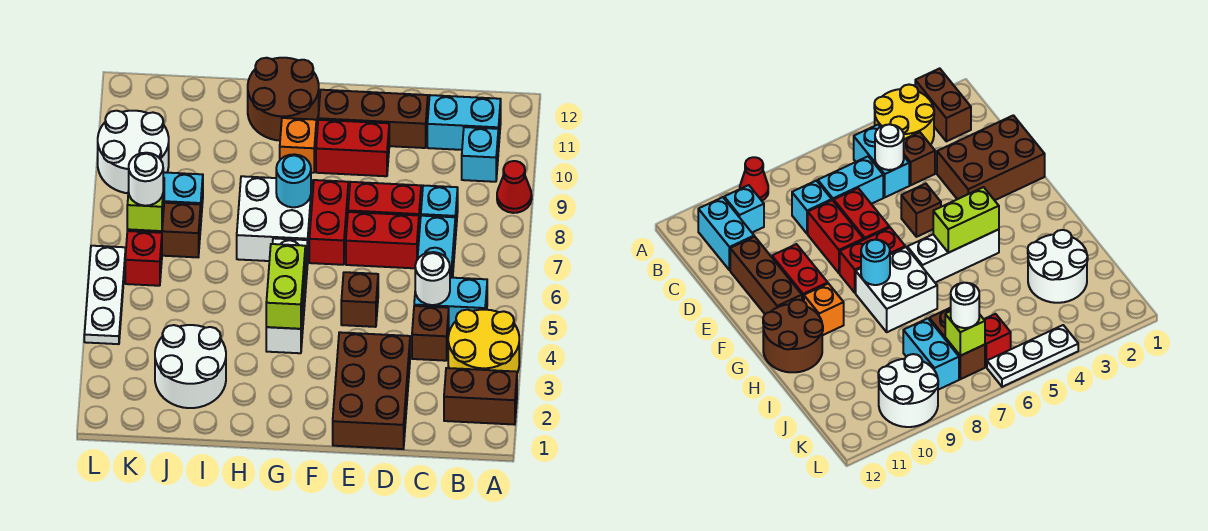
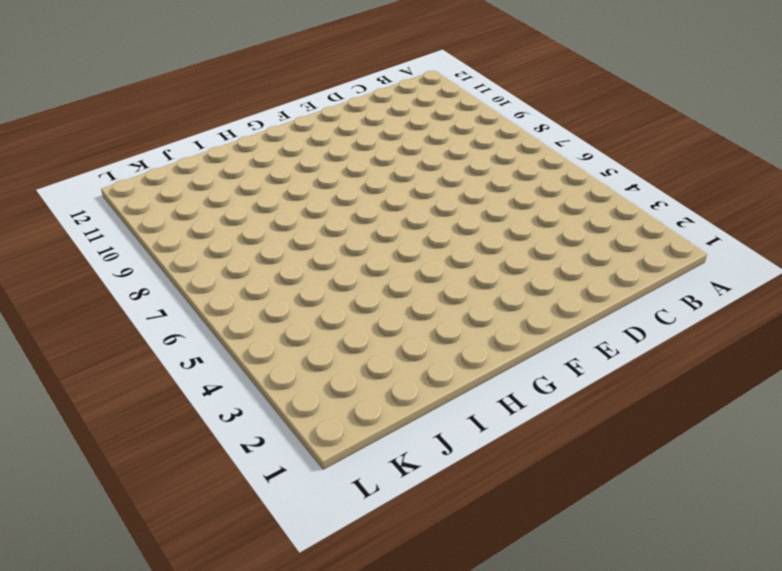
none -> brown brick A2:B2 level 1
none -> yellow round brick A3:B4 level 1
none -> red cone A9 level 1
none -> cyan brick B5:C5 level 1

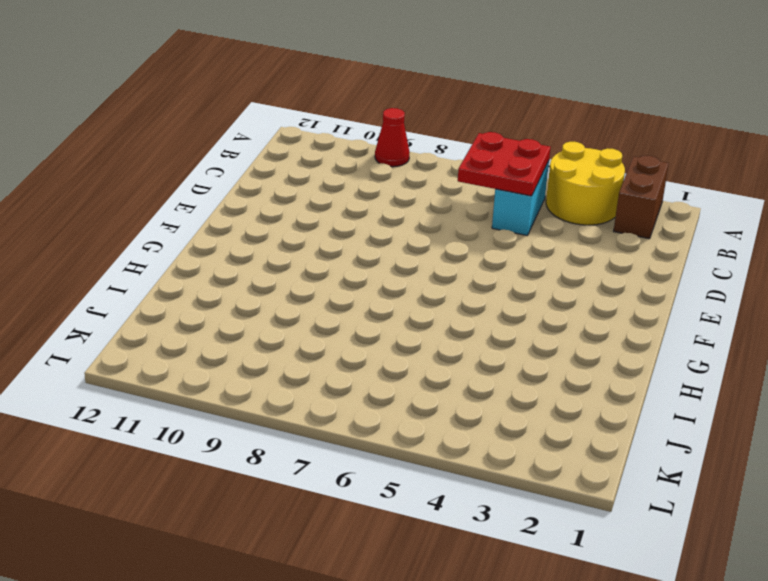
red plate B5:C6 level 2 -> white round brick C5 level 2
none -> cyan brick B10 level 1
none -> cyan brick B11:C11 level 1
none -> brown brick C4 level 1
none -> cyan brick C6:C7 level 1

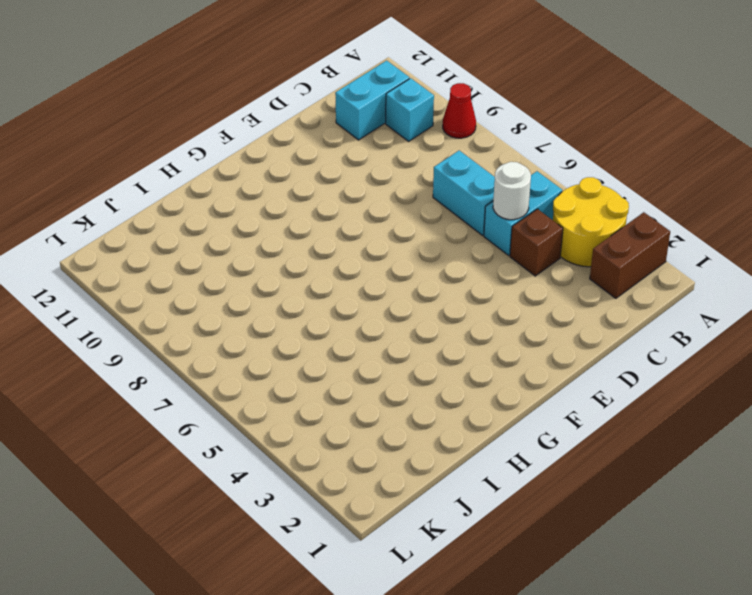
none -> cyan brick C8 level 1
none -> brown brick D1:E3 level 1
none -> red brick D7:E7 level 1
none -> red brick D8:E8 level 1

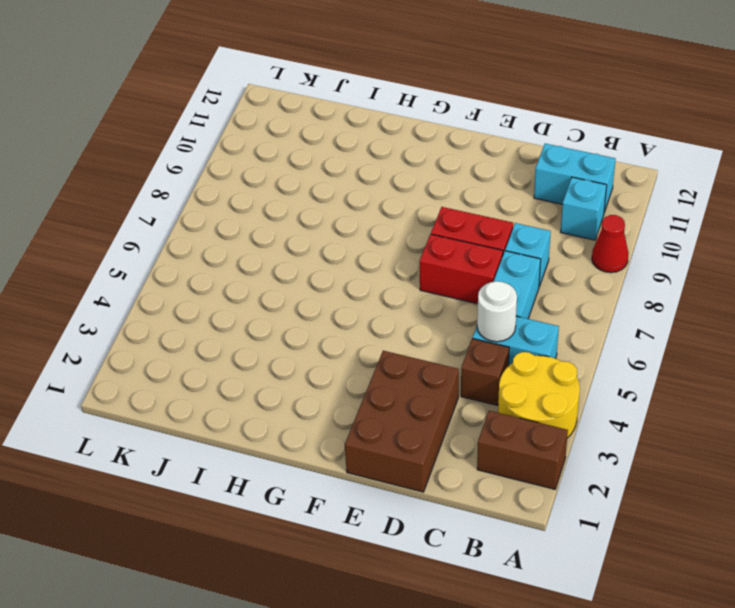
none -> brown brick D11:F11 level 1
none -> brown brick E5 level 1
none -> red brick E10:F10 level 1
none -> red brick F7:F8 level 1

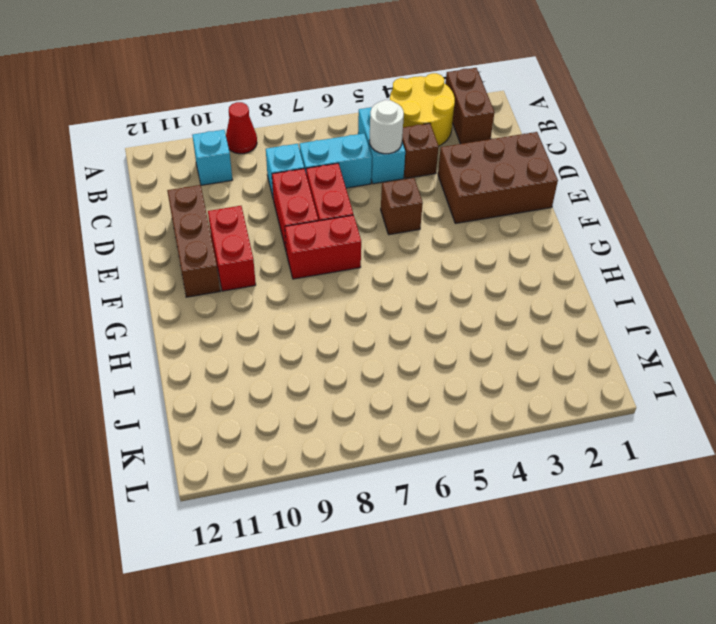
none -> cyan brick B11:C11 level 1
none -> white brick G4:G6 level 1
none -> white brick G7:H8 level 1
none -> orange brick G10 level 1

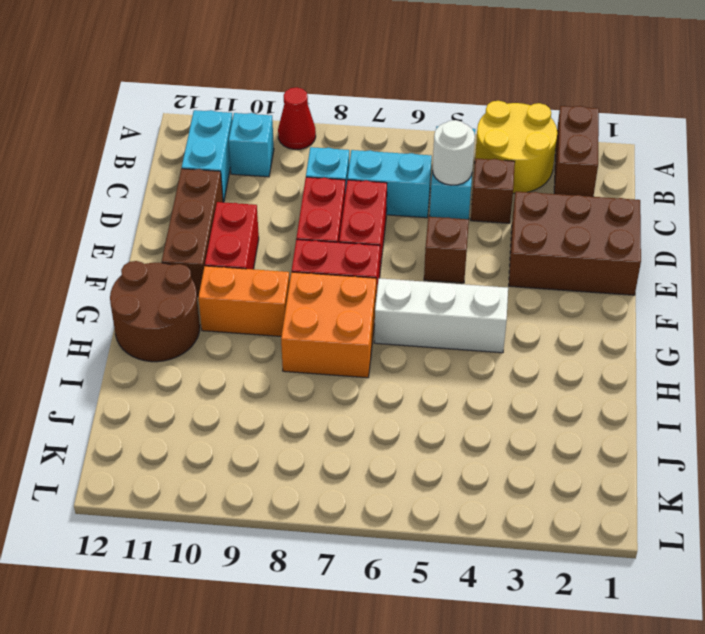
orange brick G7:H8 level 1 -> white brick G7:H8 level 1
orange brick G9:G10 level 1 -> orange brick G10 level 1
none -> white round brick I2:J3 level 1
none -> brown brick J7:K7 level 1
none -> cyan brick J8:K8 level 1
none -> red brick K6 level 1

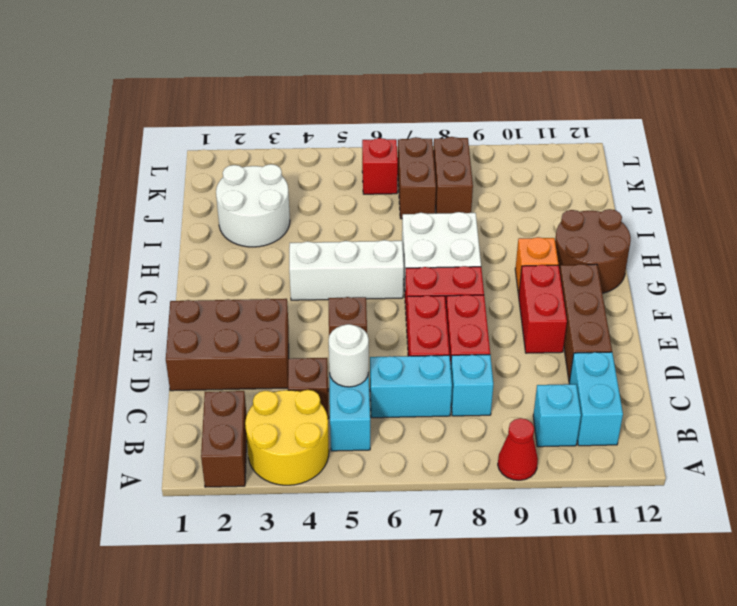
brown brick J8:K8 level 1 -> cyan brick J8:K8 level 1
none -> white round brick K9:L10 level 1
none -> white plate L4:L6 level 1
none -> lime brick G4:G5 level 2
none -> cyan round brick G8 level 2

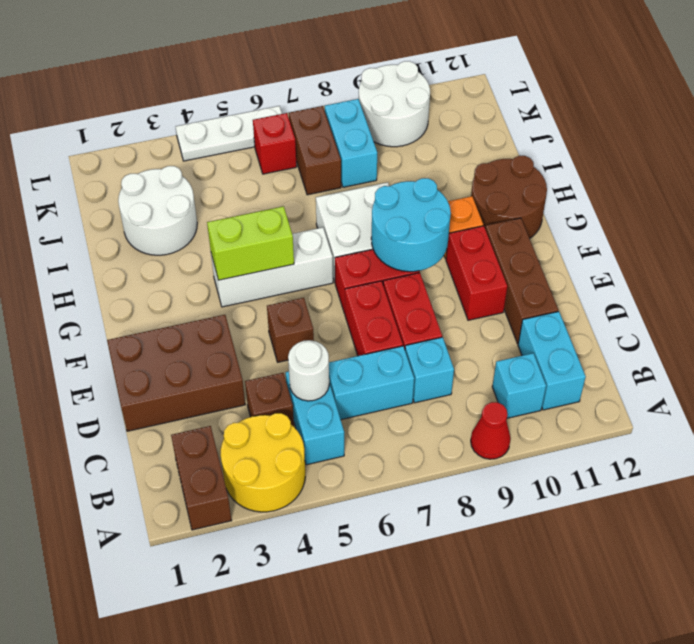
cyan round brick F8:G9 level 2 -> cyan round brick G8 level 2
none -> lime brick K7 level 2
none -> white round brick K7 level 3

